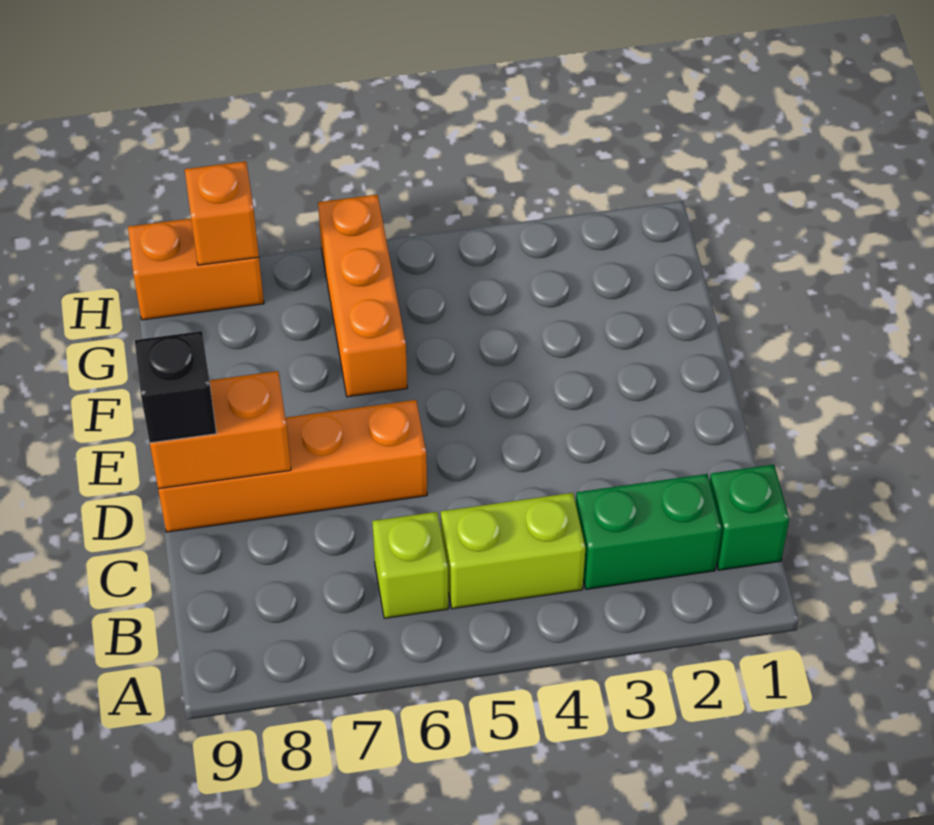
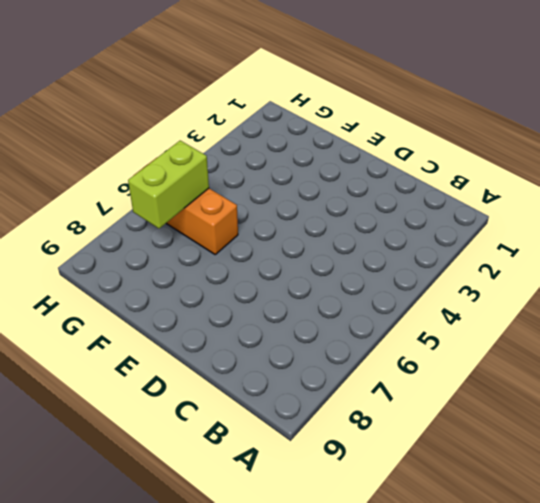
lime brick G6:G7 level 2 -> lime brick B4:B5 level 1
none -> green brick B1 level 1
none -> green brick B2:B3 level 1

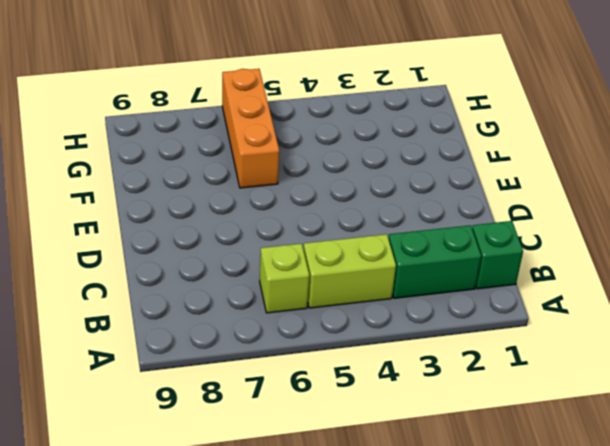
none -> orange brick D6:D9 level 1
none -> orange brick H8:H9 level 1

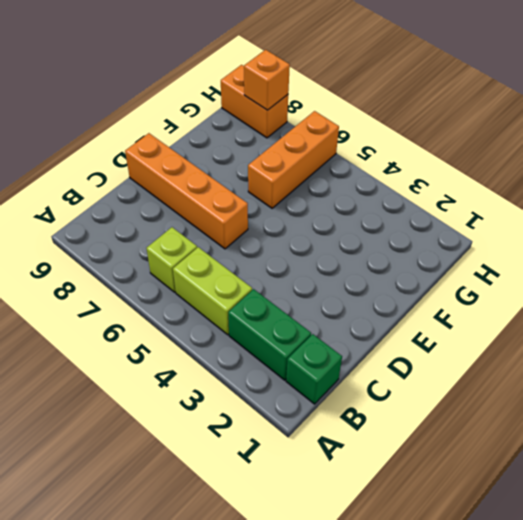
none -> orange brick D8:D9 level 2
none -> black brick D9 level 3

